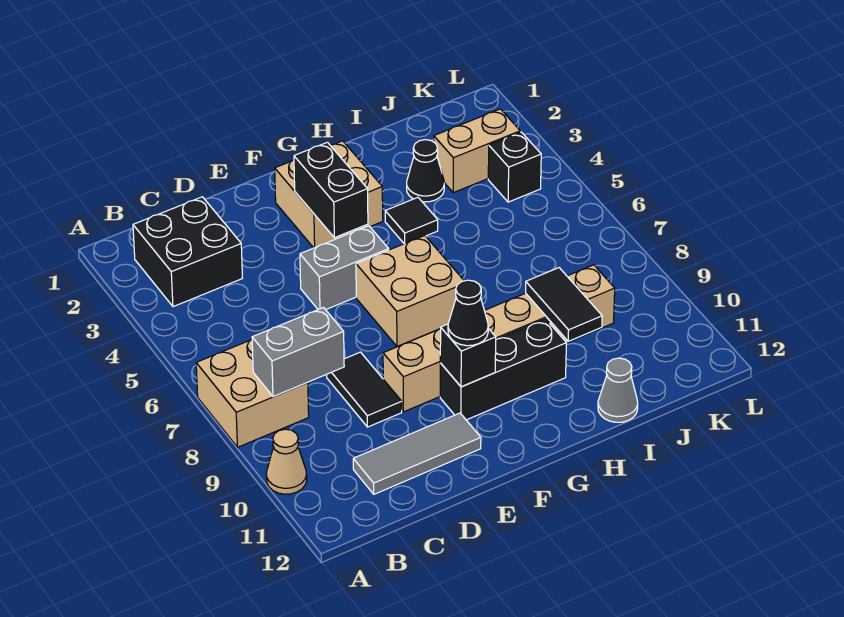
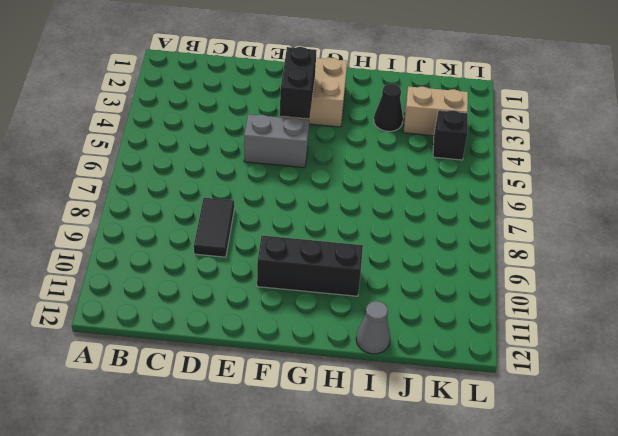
none -> tan brick A7:B8 level 1
none -> tan cone A10 level 1
none -> black brick B2:C3 level 1

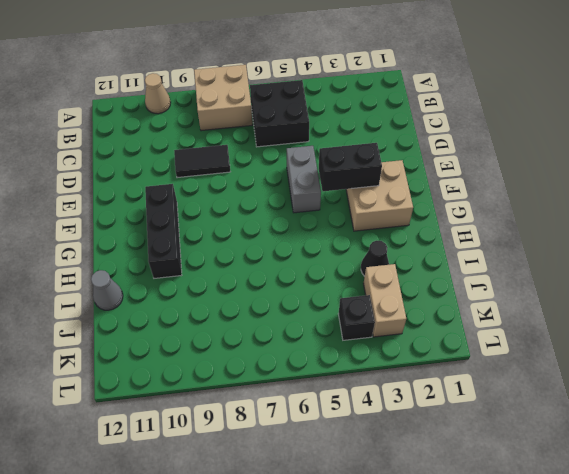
black brick B5:C6 level 1 -> black brick B2:C3 level 1
none -> grey tile C11:E11 level 1
none -> tan brick E9:J9 level 1
none -> tan brick F6:G7 level 1

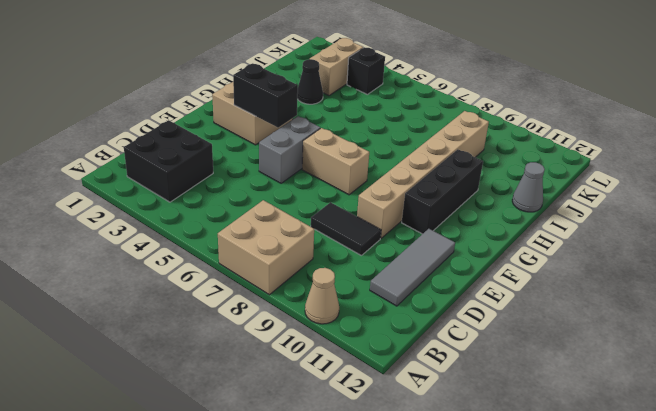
tan brick F6:F7 level 1 -> tan brick F6:G7 level 1
none -> black tile H4 level 1
none -> grey brick B8:C8 level 2
none -> black brick F10 level 2

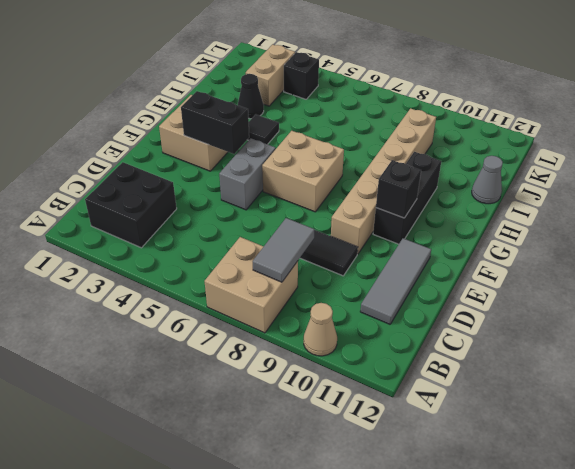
grey tile B8:C8 level 2 -> grey brick B8:C8 level 2
none -> black tile I9:I10 level 2
none -> black cone F10 level 3

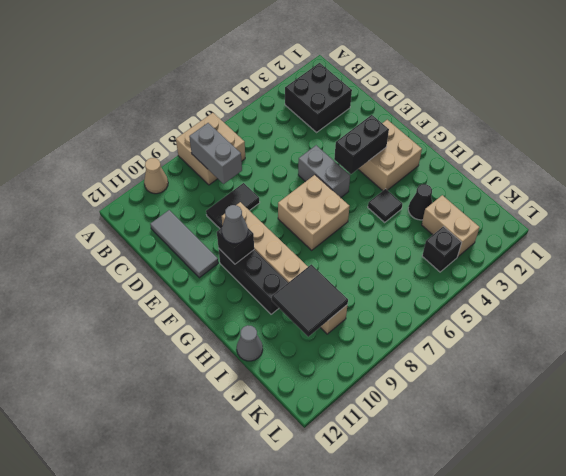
grey cone F10 level 3 -> black cone F10 level 3
black tile I9:J10 level 2 -> black tile I9:I10 level 2

